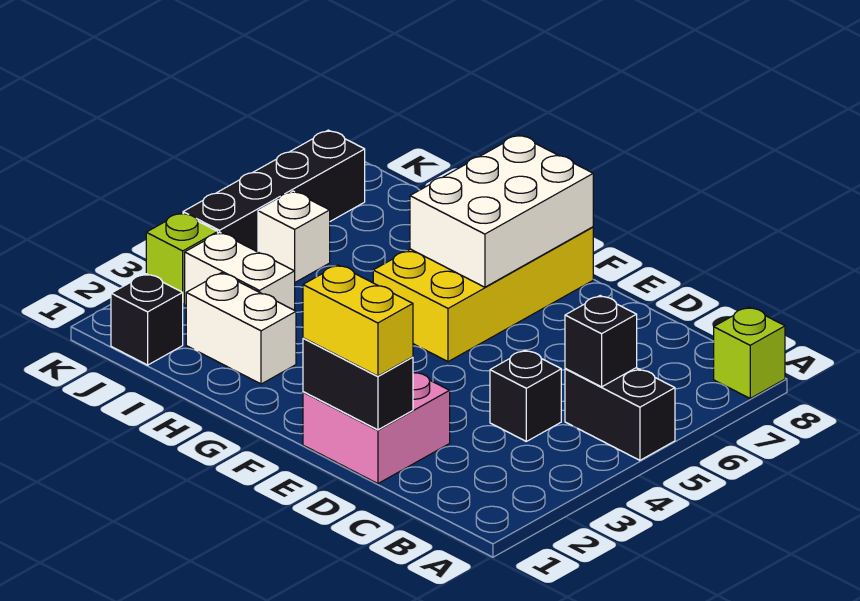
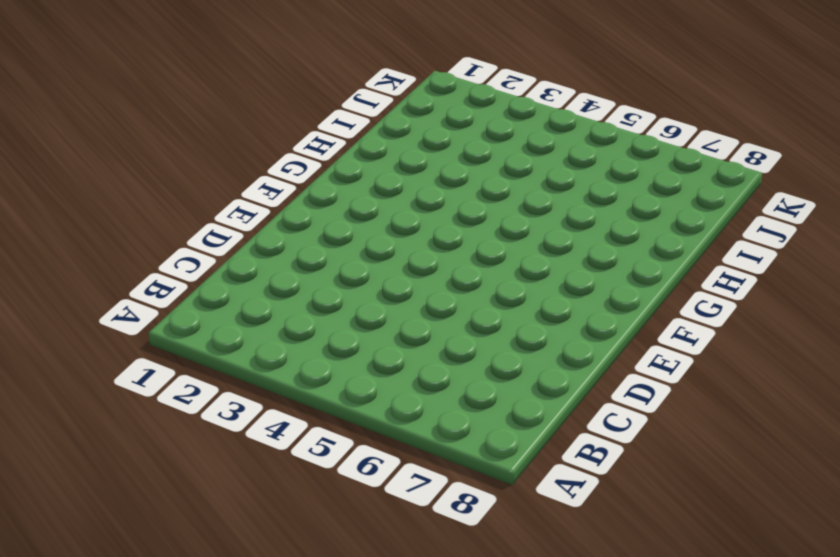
none -> black brick A5:B5 level 1
none -> lime brick A8 level 1
none -> black brick C4 level 1

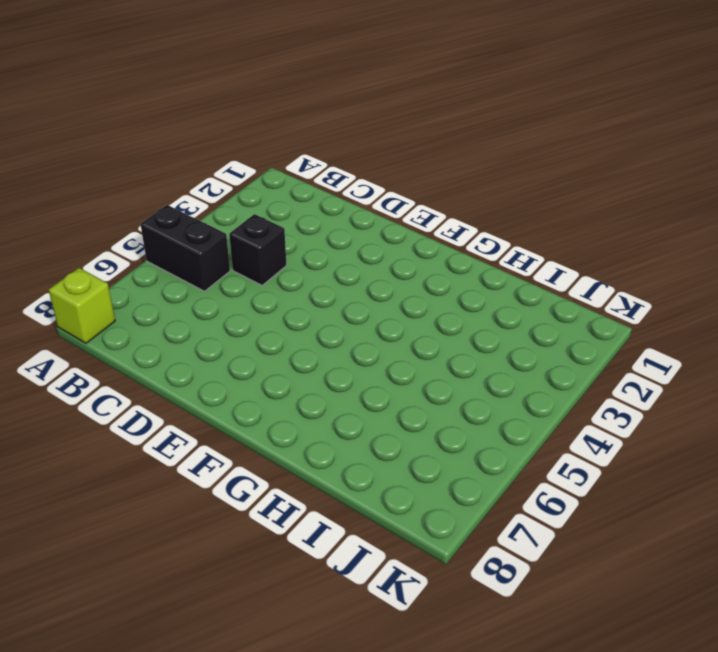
none -> pink brick D1:E2 level 1
none -> yellow brick F5:G8 level 1
none -> white brick H2:I2 level 1

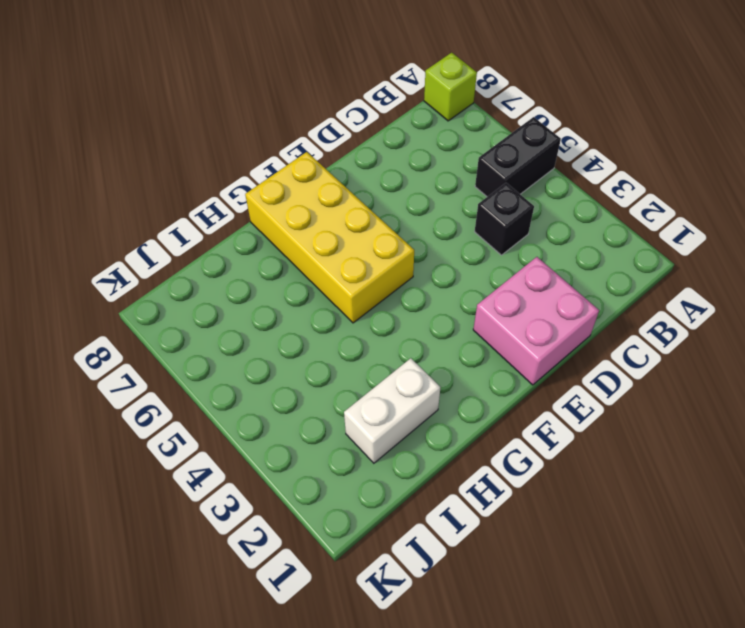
none -> white brick I3:J3 level 1
none -> black brick J1 level 1
none -> white brick J5 level 1

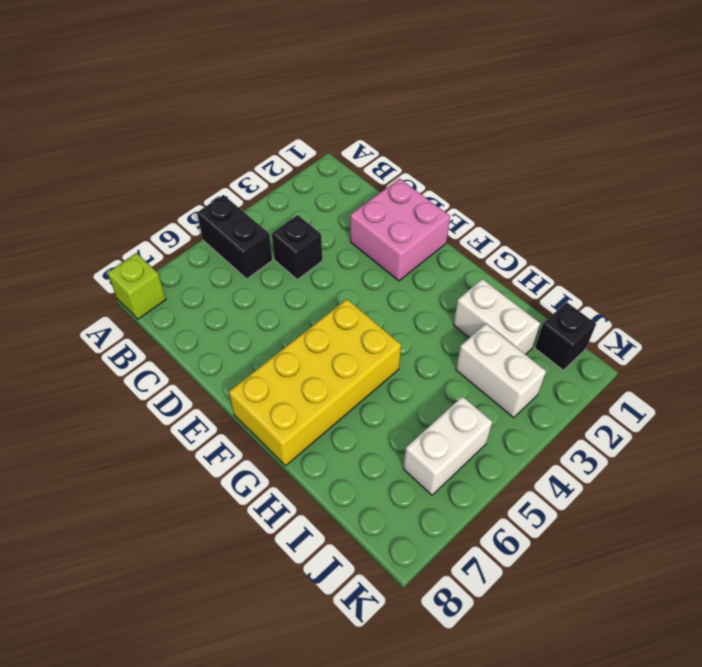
white brick J5:J6 level 1 -> white brick J5 level 1
none -> lime brick K3 level 1
none -> black brick K4:K7 level 1
none -> black brick B5 level 2

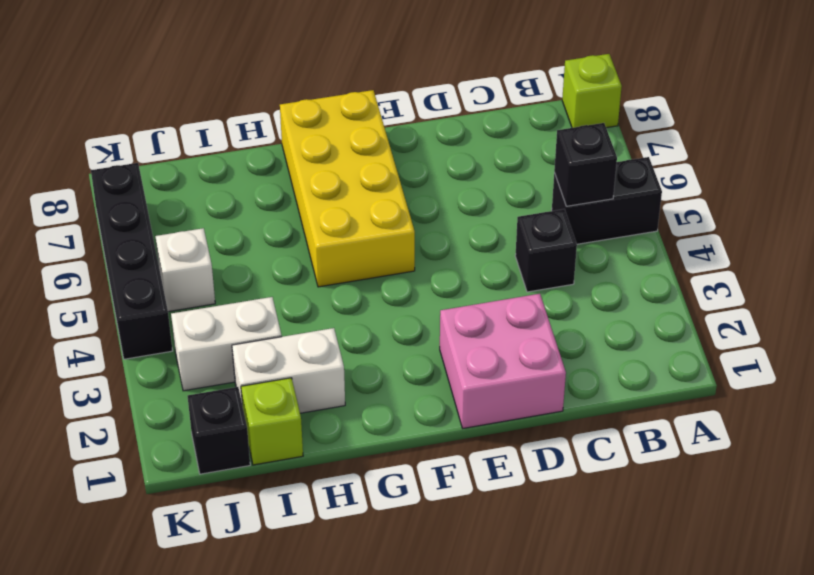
lime brick I1 level 1 -> lime brick K3 level 1
none -> black brick D1:E1 level 2
none -> white brick F6:G8 level 2
none -> yellow brick D1:E1 level 3

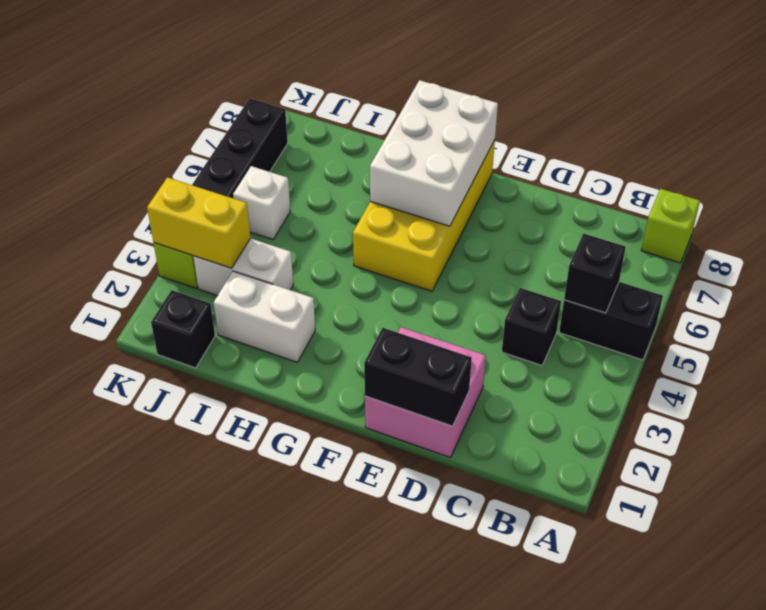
yellow brick J3:K3 level 2 -> yellow brick D1:E1 level 3

